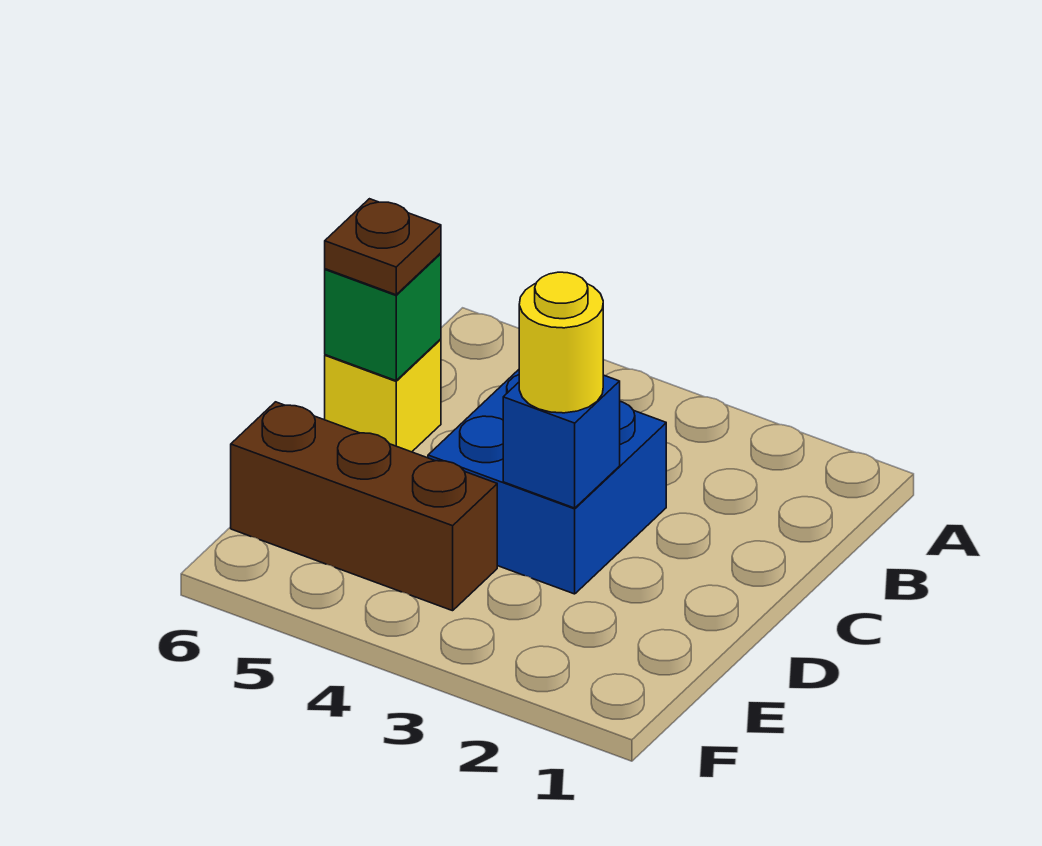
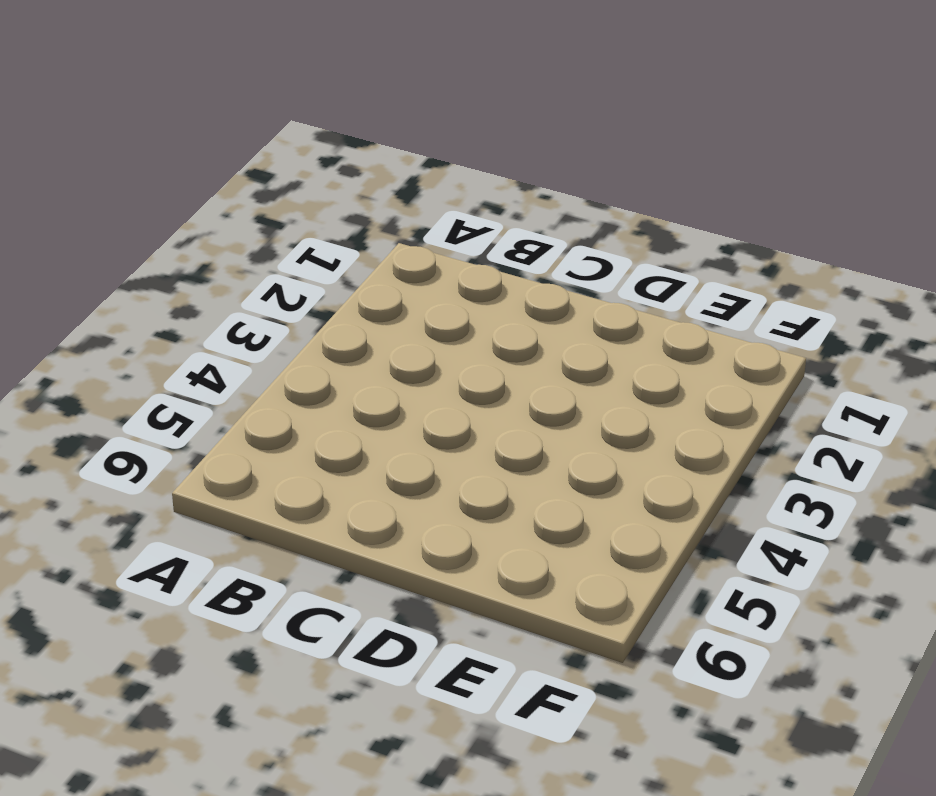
none -> blue brick C3:D4 level 1
none -> yellow brick C6 level 1

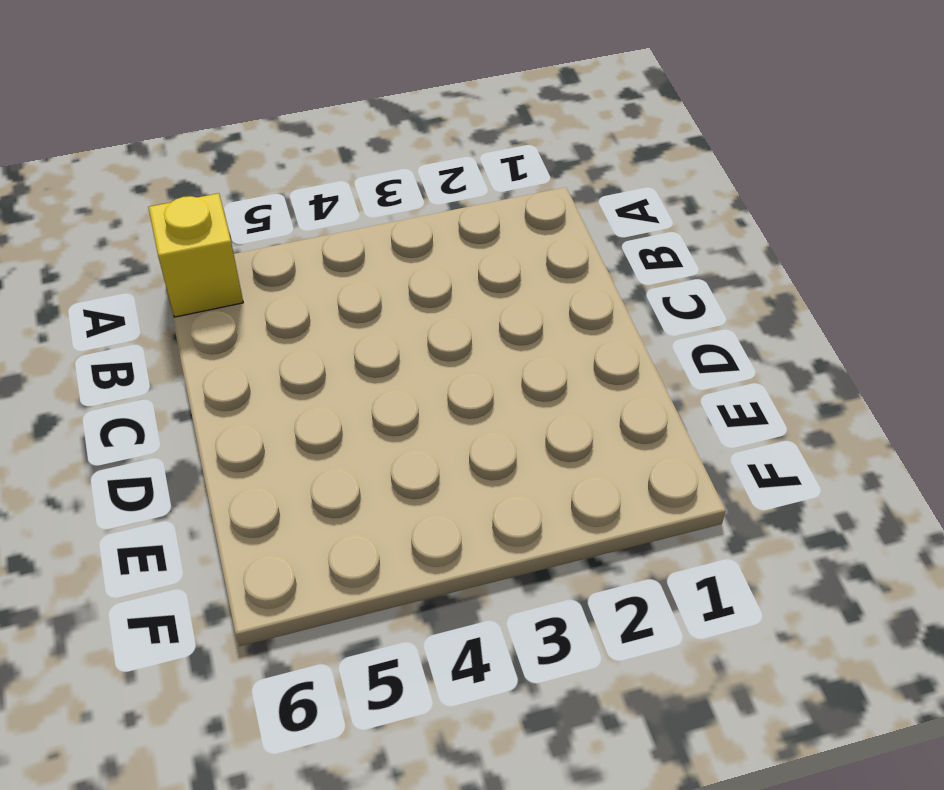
yellow brick A6 level 1 -> yellow brick C6 level 1
none -> blue brick C3:D4 level 1
none -> brown brick E4:E6 level 1

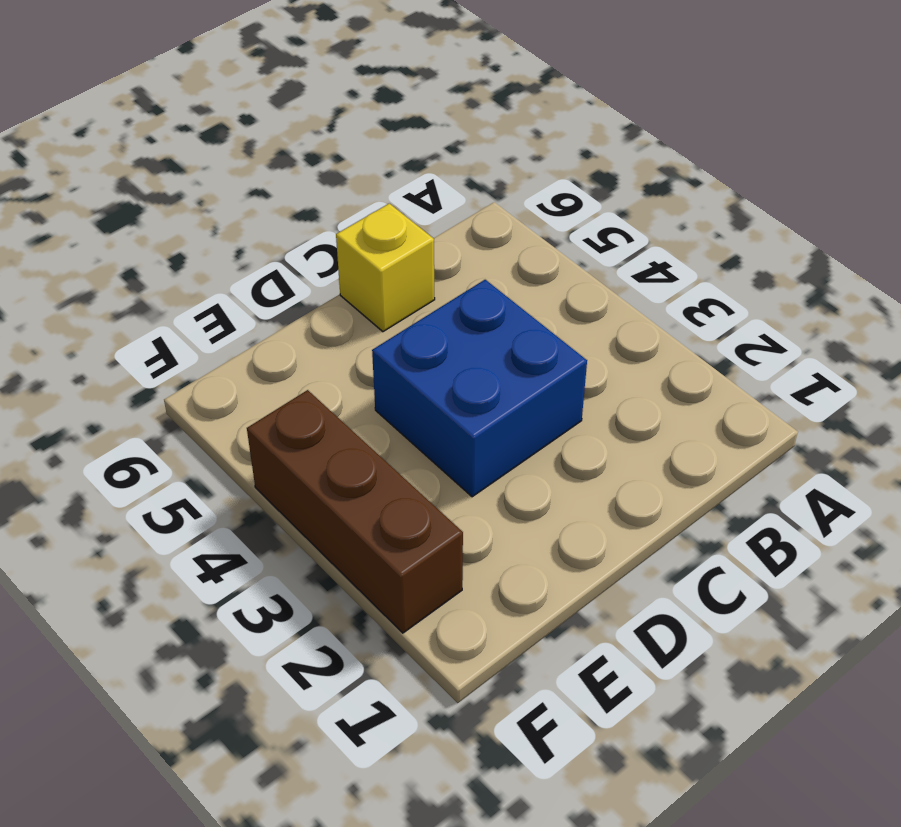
brown brick F2:F4 level 1 -> brown brick E4:E6 level 1
none -> green brick C6 level 2
none -> blue brick D3 level 2

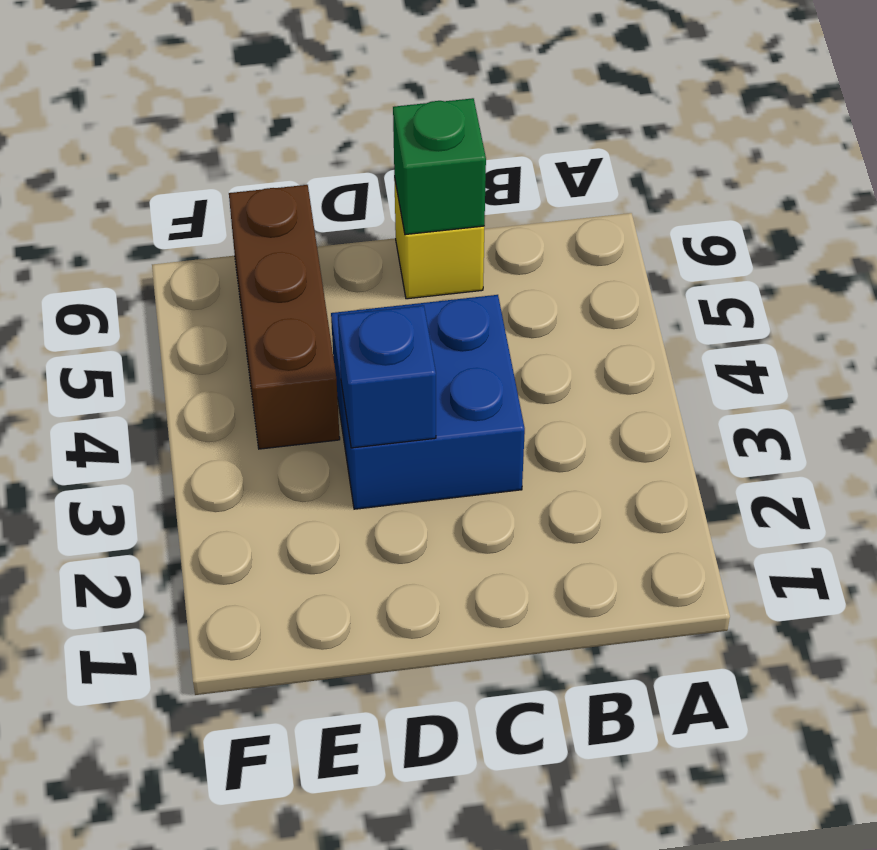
none -> brown plate C6 level 3
none -> yellow round brick D3 level 3

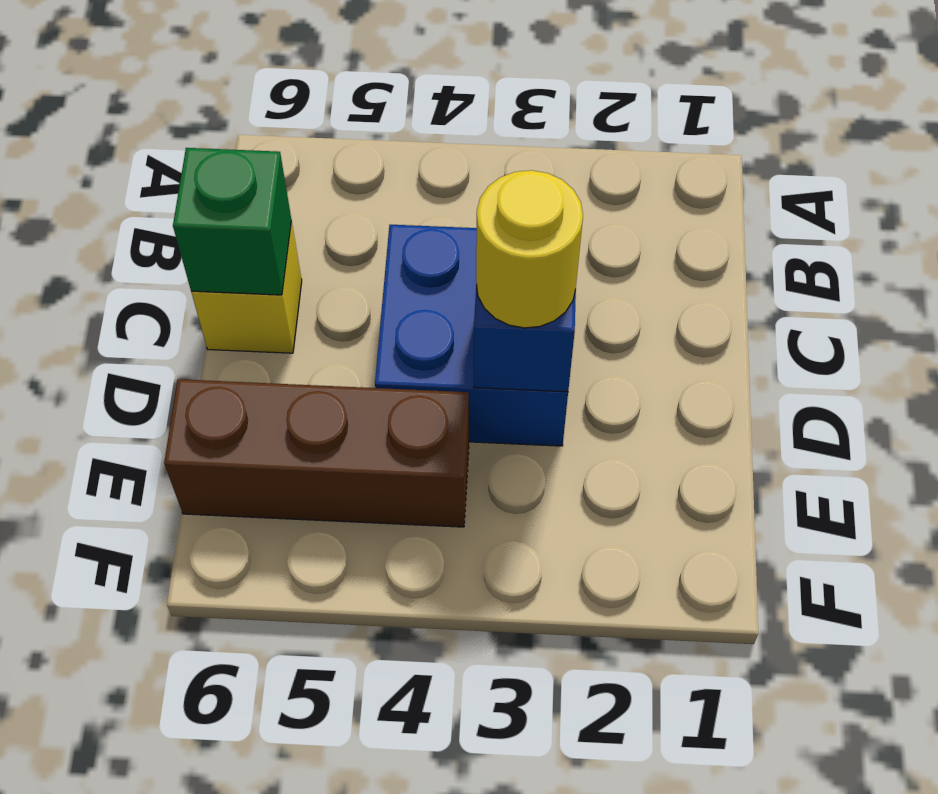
none -> brown plate C6 level 3

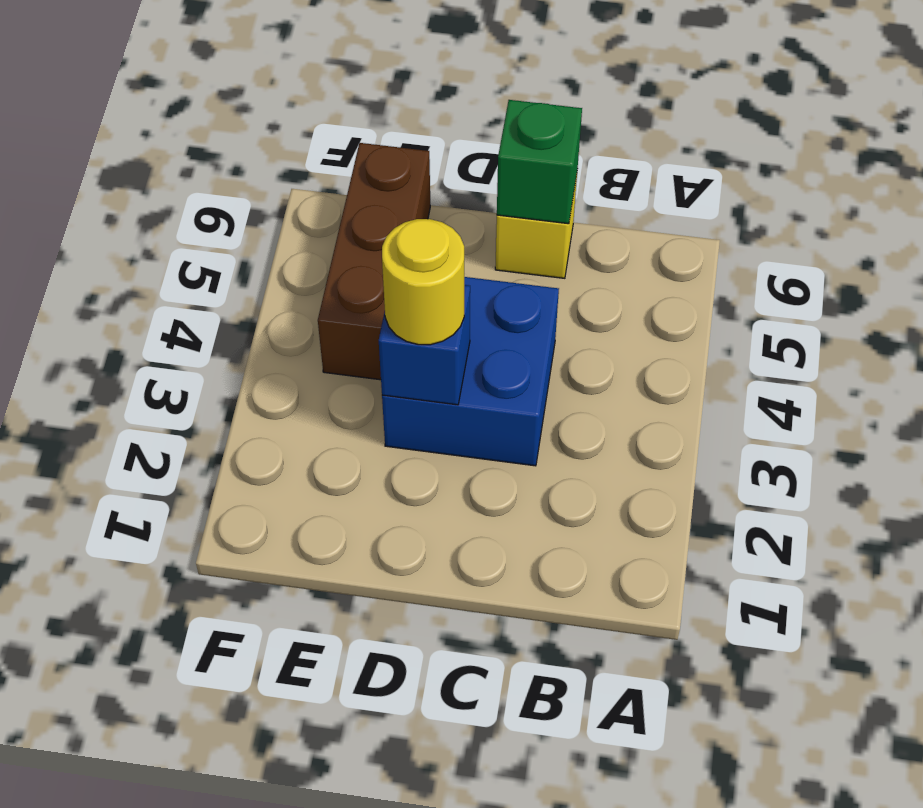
none -> brown plate C6 level 3

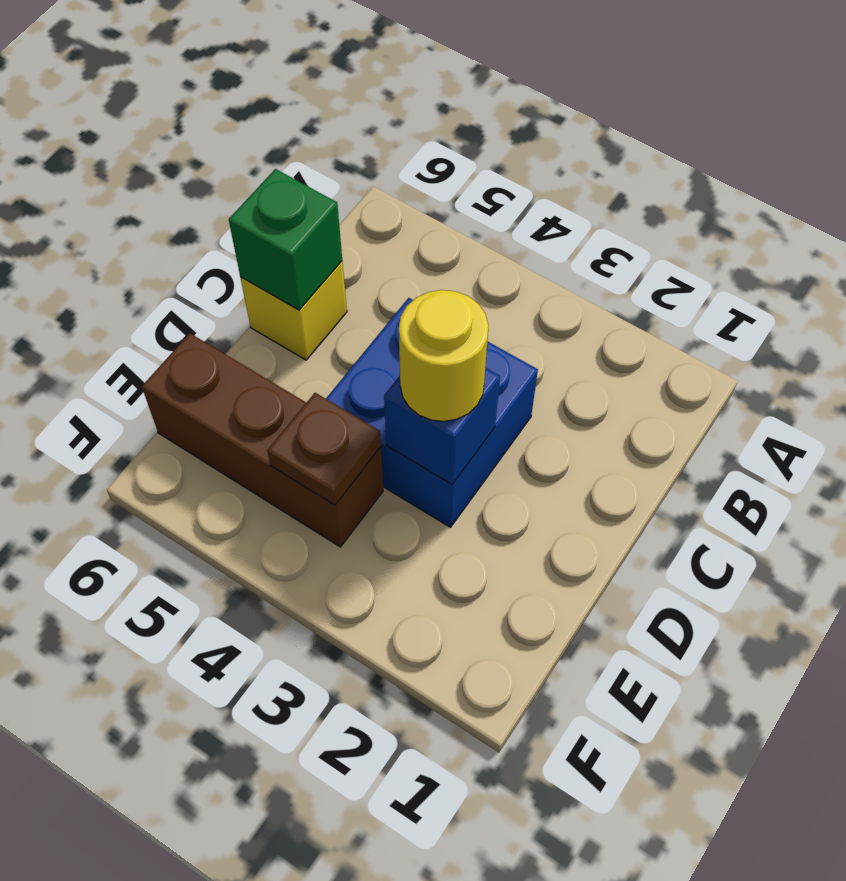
brown plate E4 level 2 -> brown plate C6 level 3

